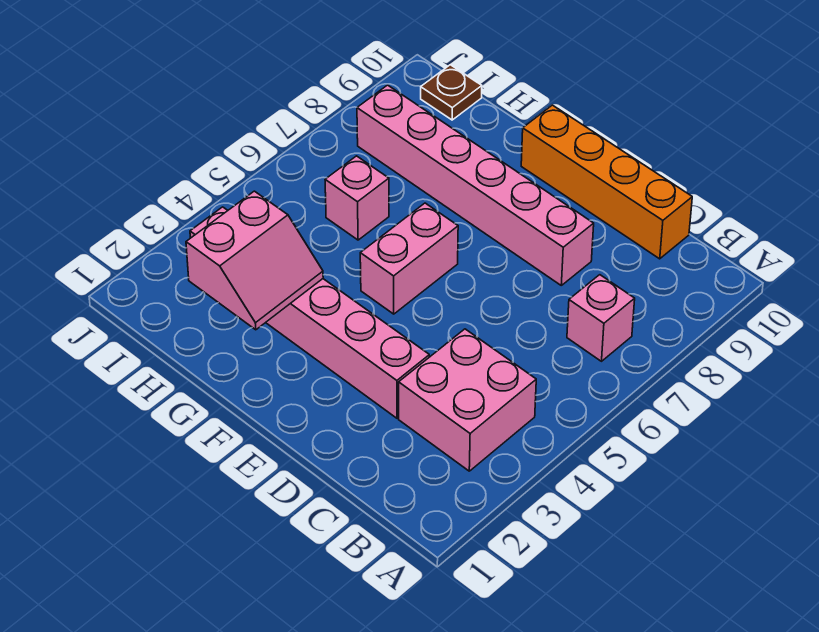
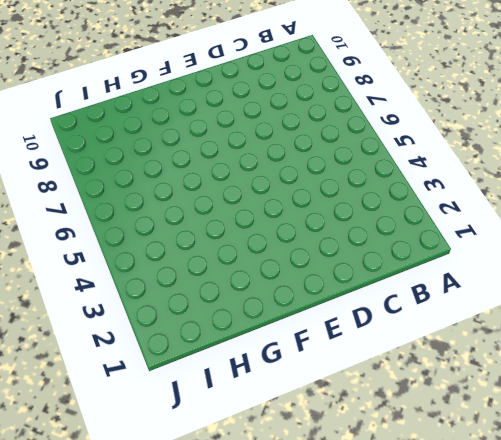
none -> pink brick B3:C4 level 1
none -> pink brick B7 level 1

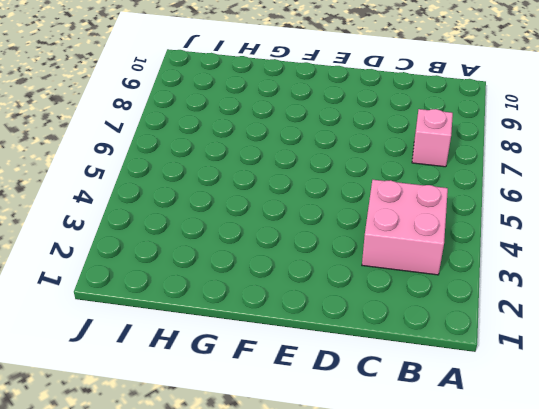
none -> orange brick C10:F10 level 1
none -> pink brick D3:I3 level 1

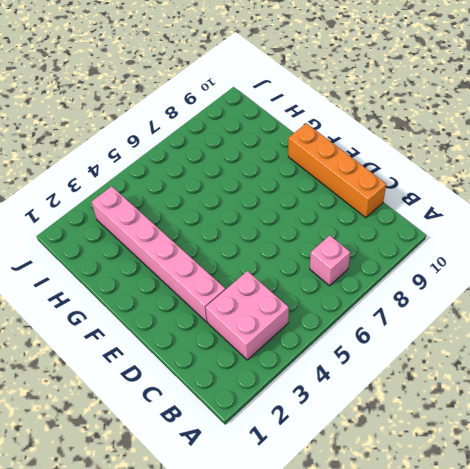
none -> pink brick D8:I8 level 1
none -> pink brick F5:F6 level 1

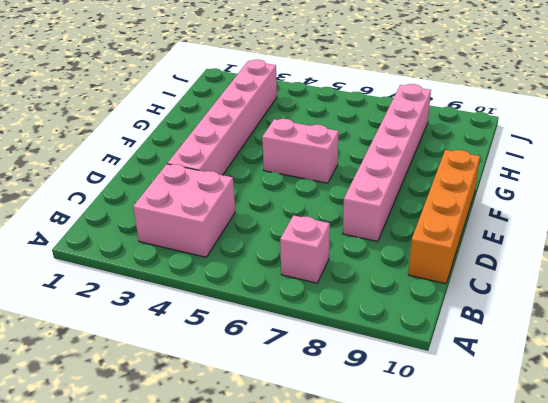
none -> pink brick H6 level 1
none -> brown plate I10 level 1

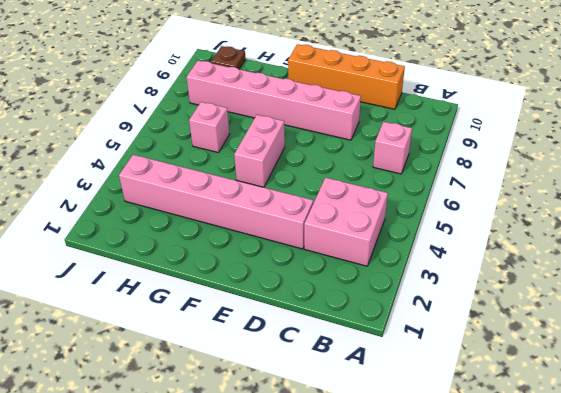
none -> pink slope G2:H3 level 2 top H

